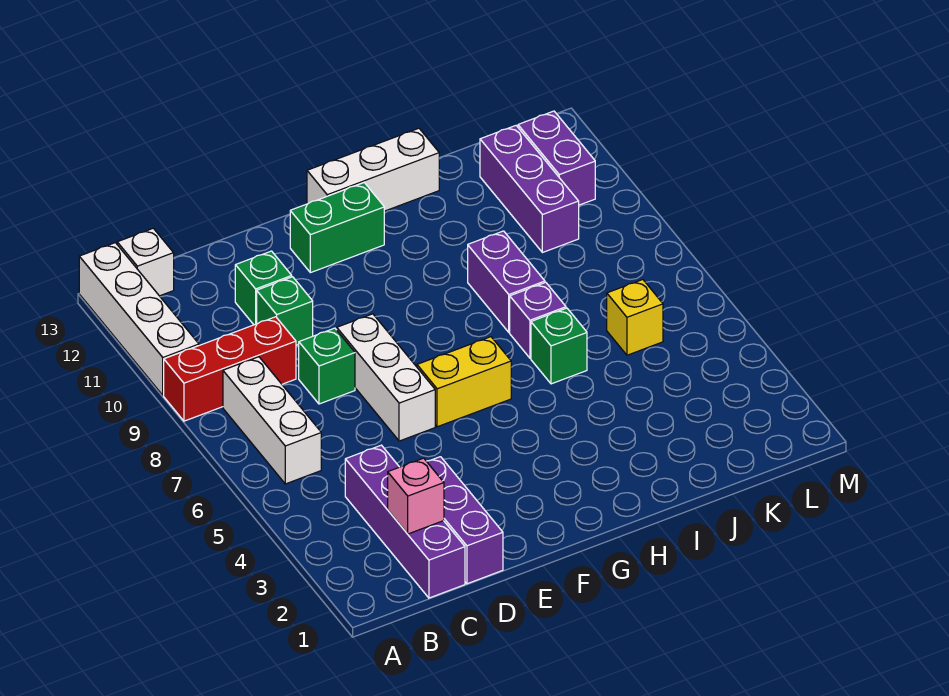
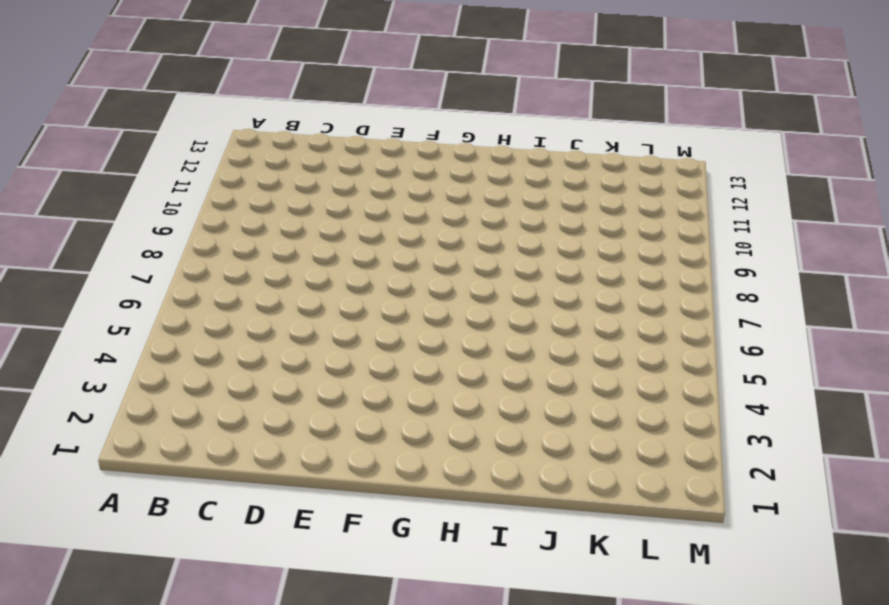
none -> red brick A9:C9 level 1
none -> white brick A10:A13 level 1
none -> white brick B6:B8 level 1

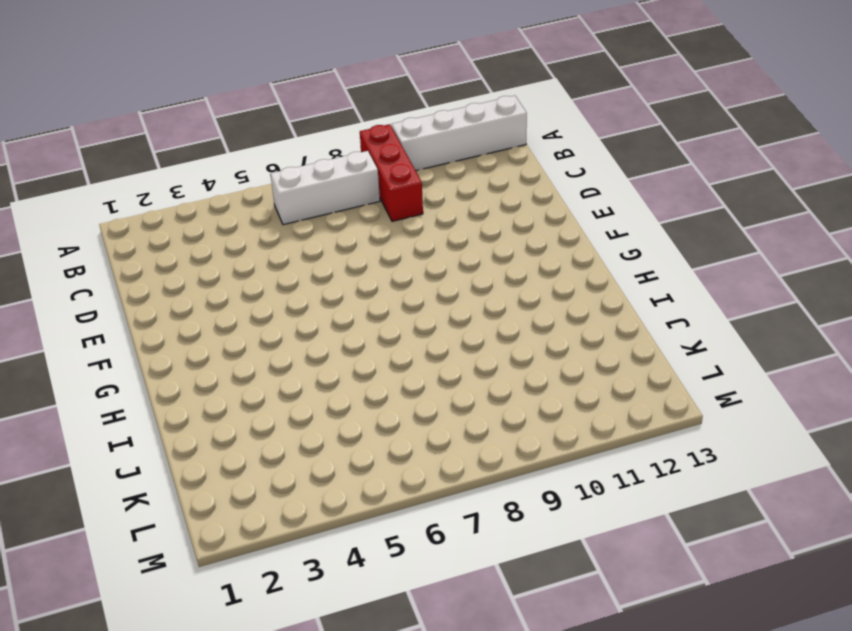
none -> white brick B13 level 1
none -> purple brick C1:C4 level 1
none -> purple brick D1:D3 level 1

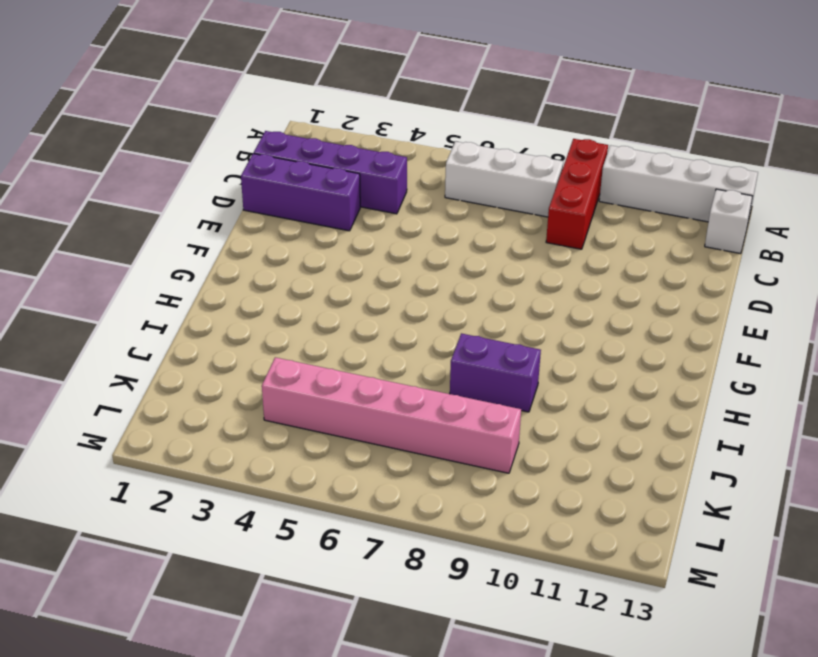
pink brick K4:K9 level 1 -> yellow brick K6 level 1
none -> green brick D8 level 1
none -> green brick D10 level 1
none -> green brick D11 level 1

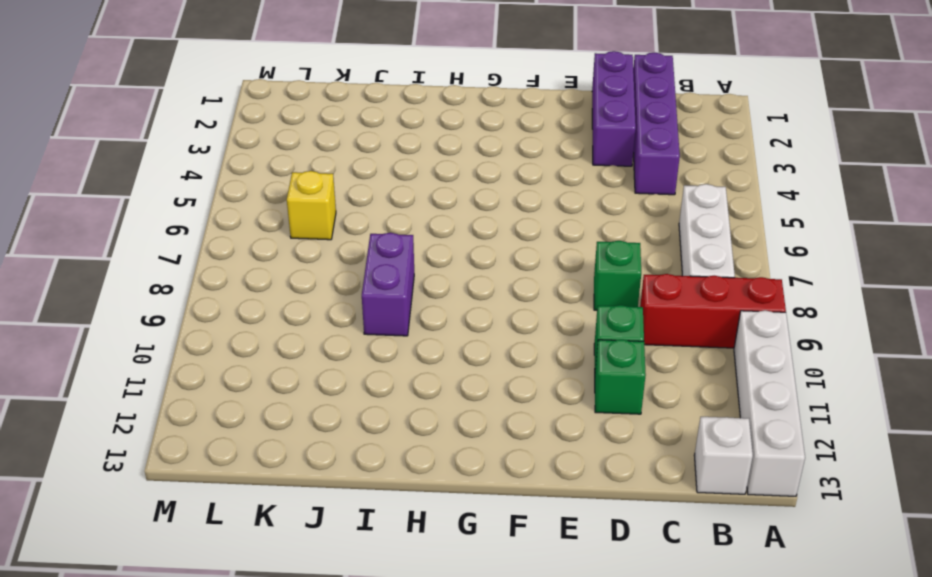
none -> white brick E6:E8 level 1
none -> yellow brick F6:G6 level 1
none -> green brick F12:G12 level 1

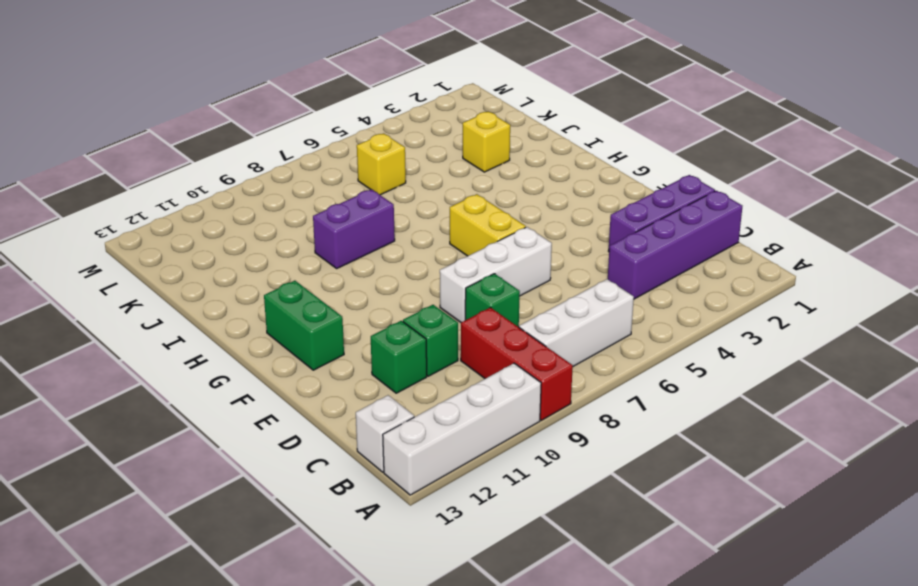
yellow brick J3 level 1 -> none
none -> white brick G13:I13 level 1
none -> green brick I6 level 1
none -> purple brick I7 level 1

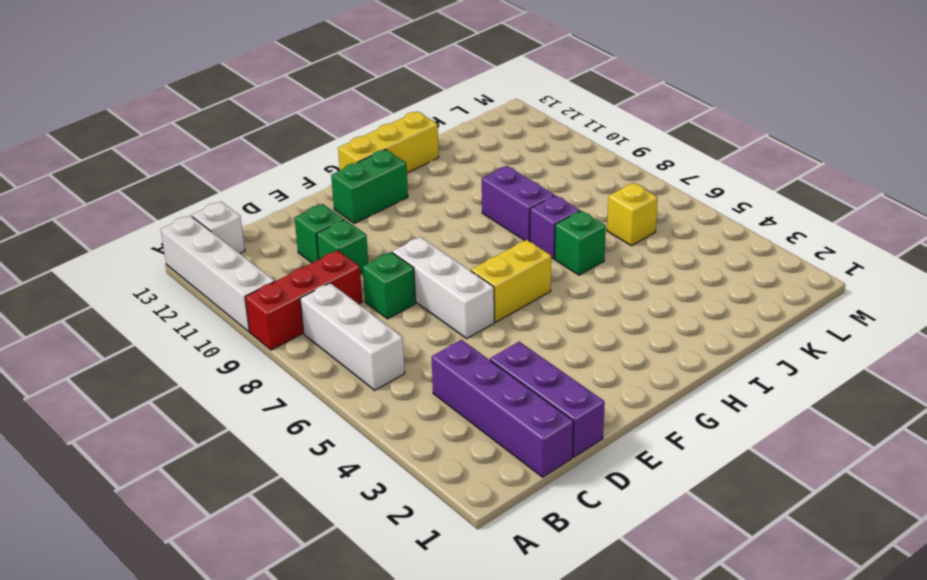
yellow brick G13:I13 level 1 -> white brick G13:I13 level 1
none -> purple brick K10:K12 level 1
none -> purple brick L11:L12 level 1
none -> pink brick C2 level 2

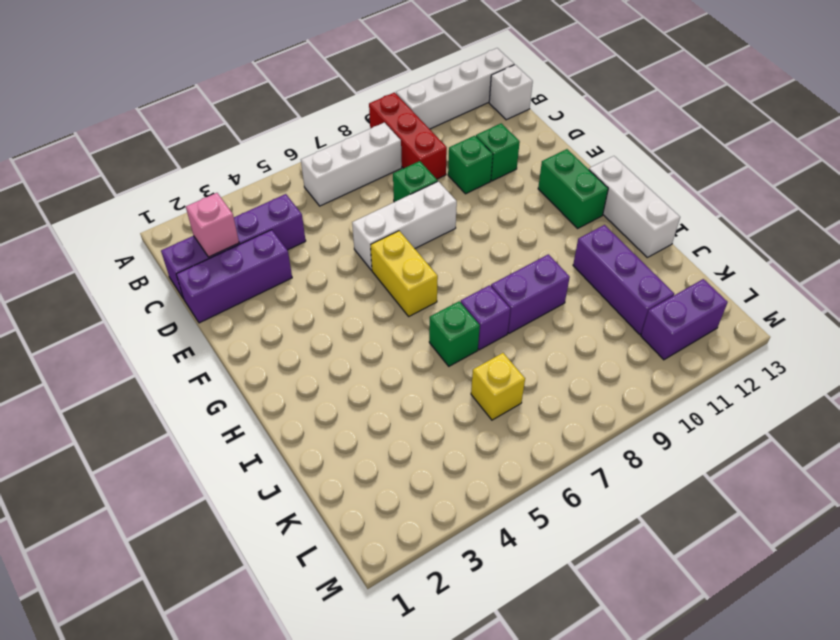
purple brick I11:K11 level 1 -> purple brick K10:K12 level 1

